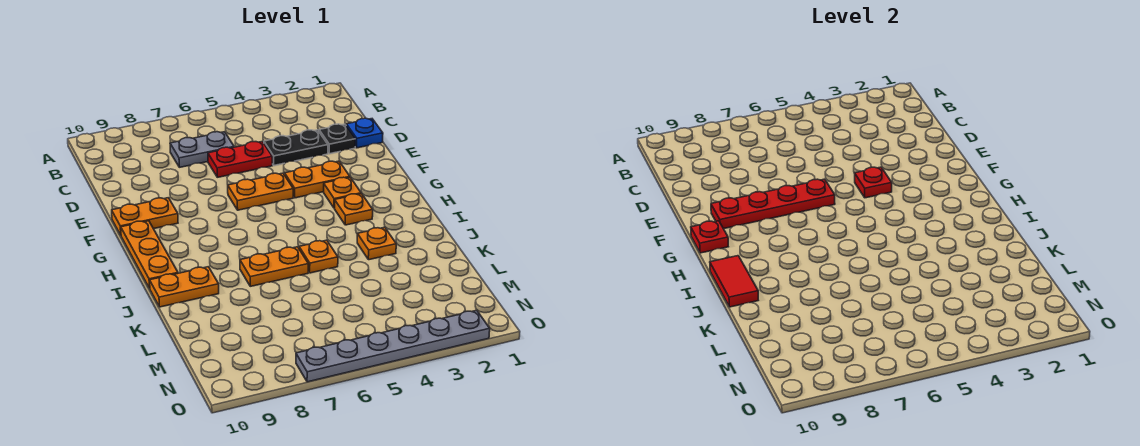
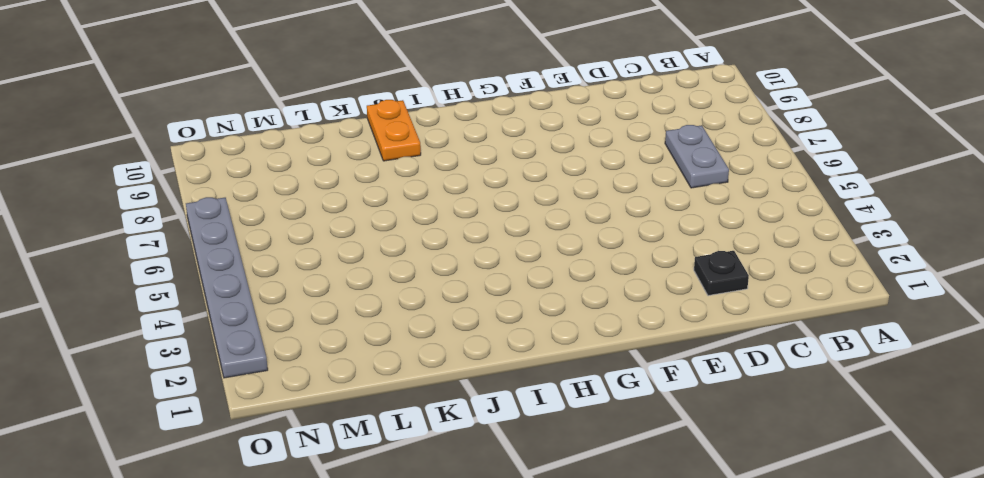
none -> blue plate D1 level 1
none -> black plate D3:D4 level 1
none -> red plate D5:D6 level 1

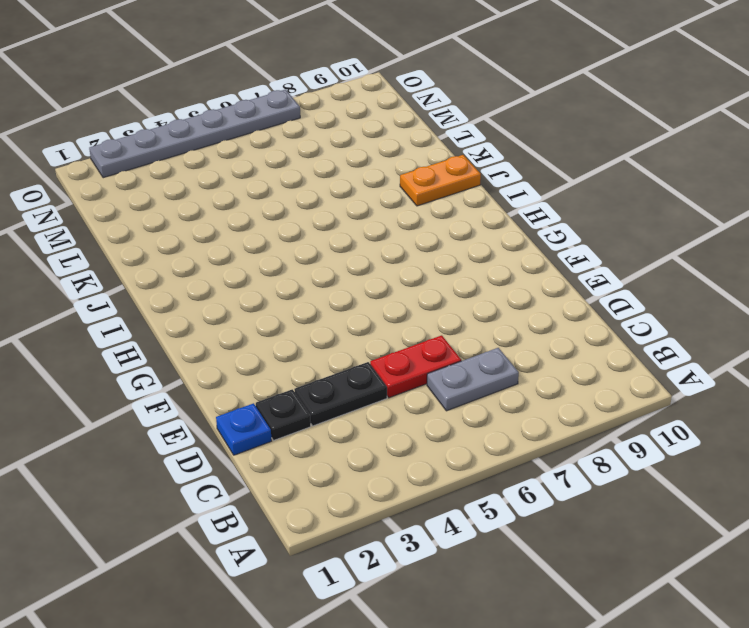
none -> orange plate F3:F4 level 1
none -> orange plate F5:F6 level 1
none -> orange plate F9:F10 level 1

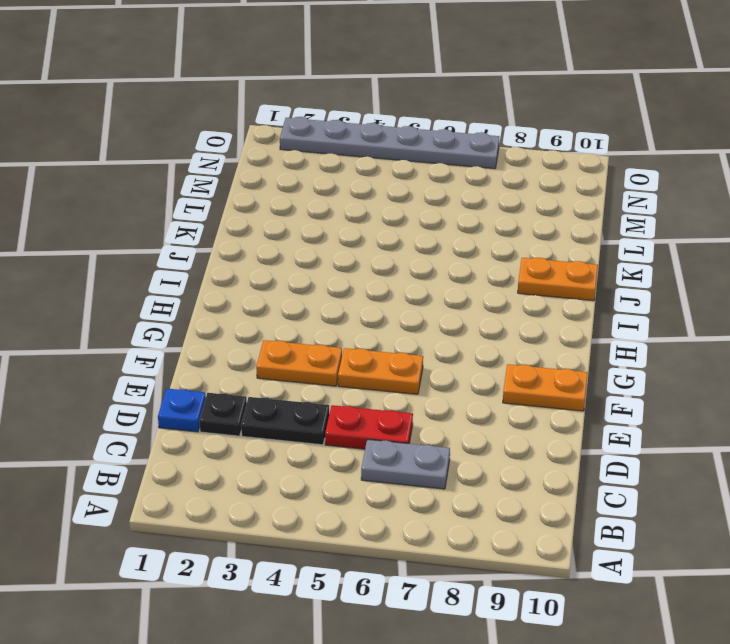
none -> orange plate G3 level 1
none -> orange plate G10:I10 level 1
none -> orange plate H3 level 1

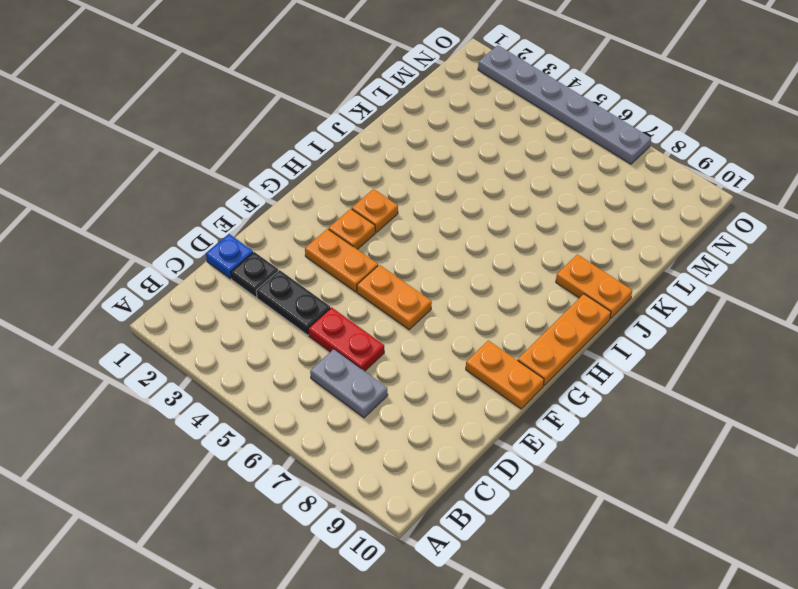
none -> orange plate J3 level 1
none -> orange plate J5 level 1
none -> orange plate J6:J7 level 1

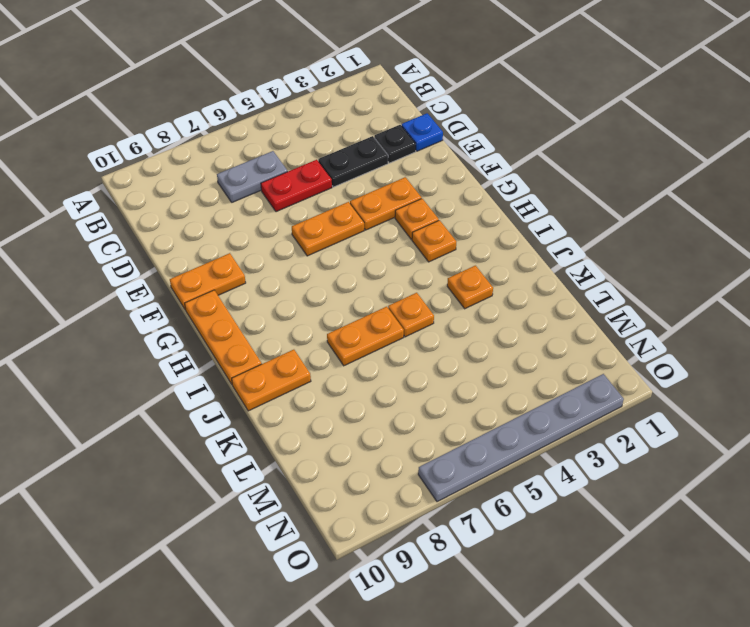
none -> red plate F4 level 2
none -> red plate F6:F9 level 2
none -> red plate G10 level 2

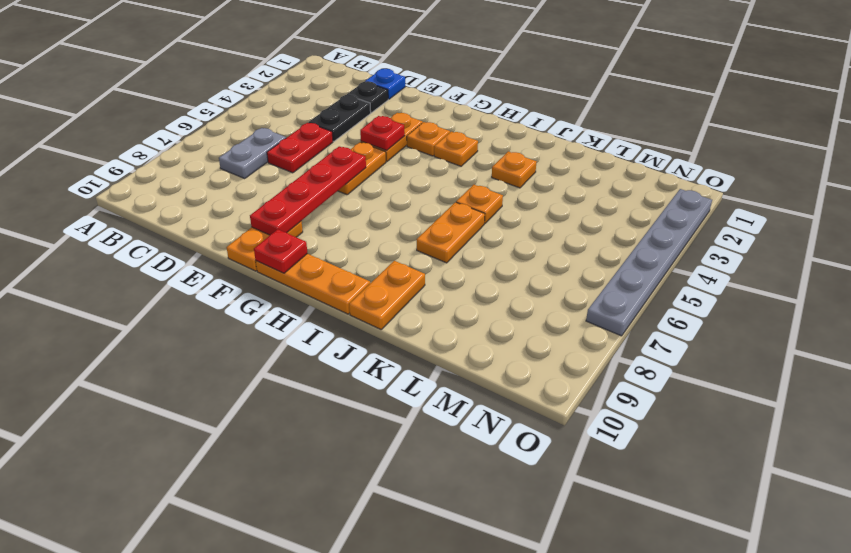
none -> red tile I10:J10 level 2

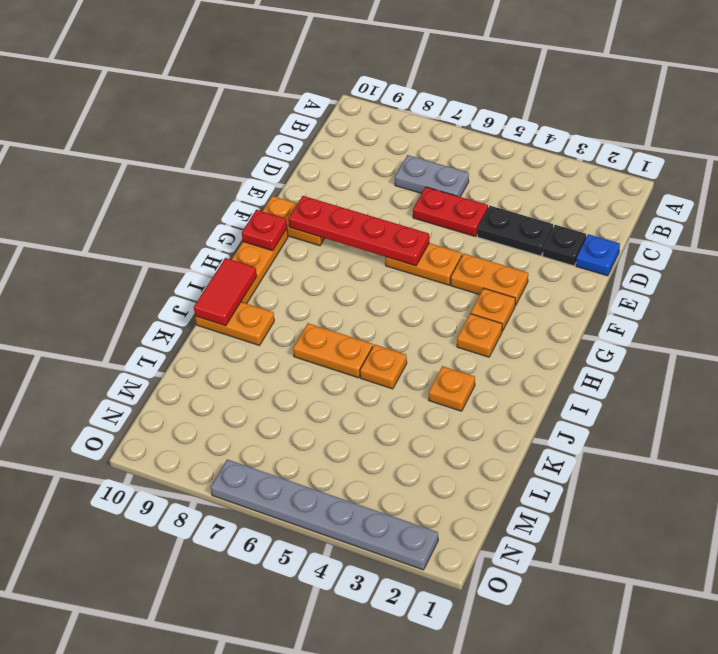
none -> red plate F4 level 2

